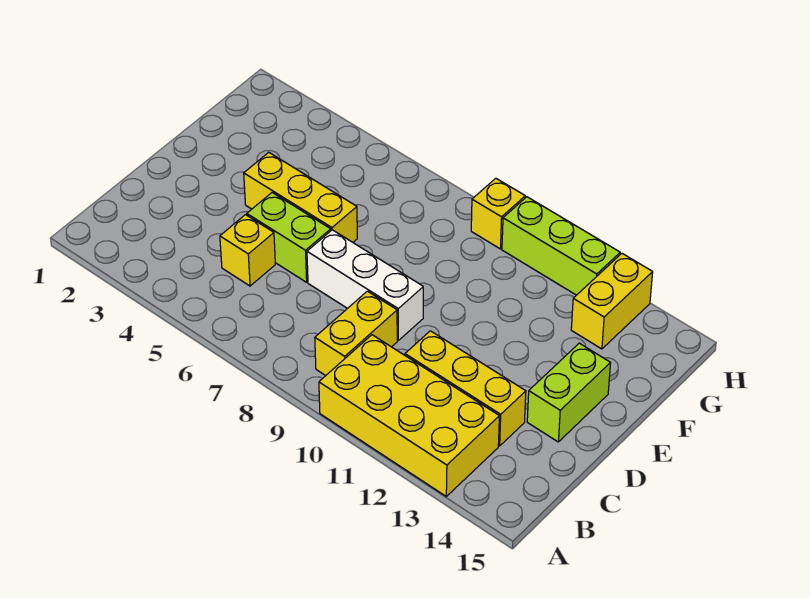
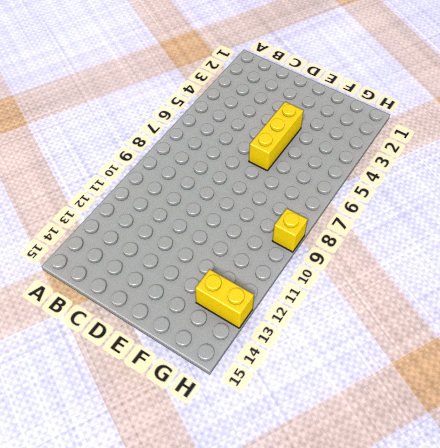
none -> yellow brick A10:B13 level 1
none -> yellow brick B9:C9 level 1

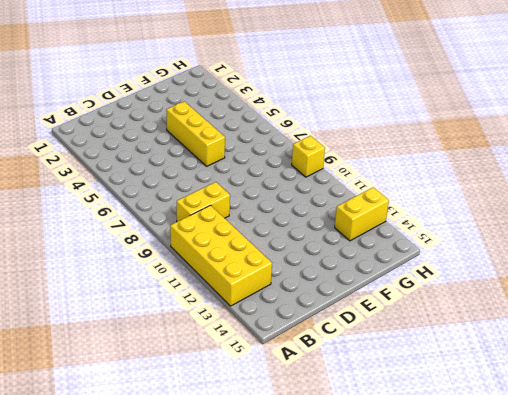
none -> yellow brick C5 level 1
none -> yellow brick C11:C13 level 1

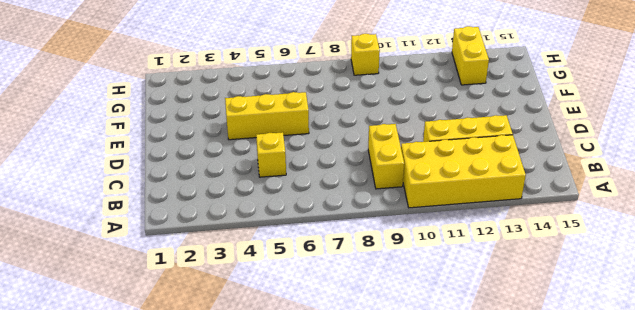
none -> lime brick D5:D6 level 1
none -> white brick D7:D9 level 1

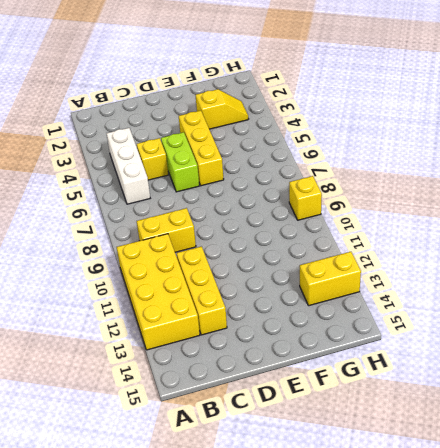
white brick B4:B6 level 1 -> white brick D7:D9 level 1
yellow slope F3:G3 level 1 top F -> none
none -> lime brick D14:E14 level 1
none -> lime brick H10:H12 level 1

